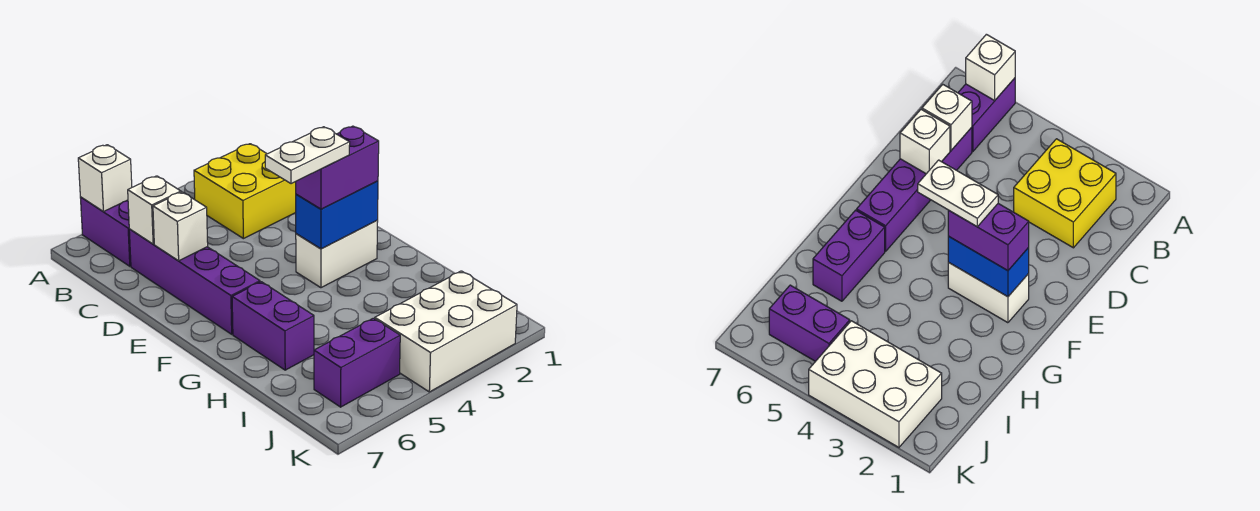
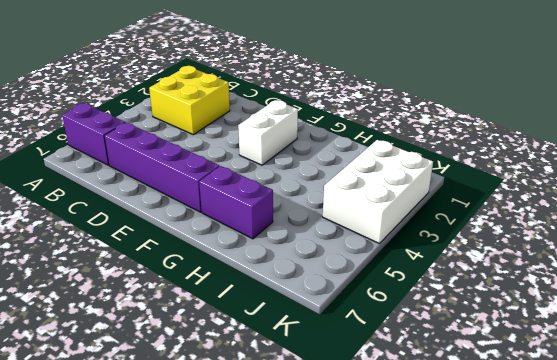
none -> purple brick J5:J6 level 1
none -> white brick A6 level 2
none -> white brick C6 level 2

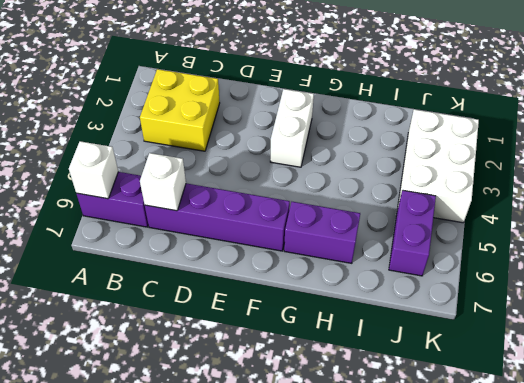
none -> white brick D6 level 2
none -> blue brick F2:F3 level 2
none -> purple brick F2:F3 level 3

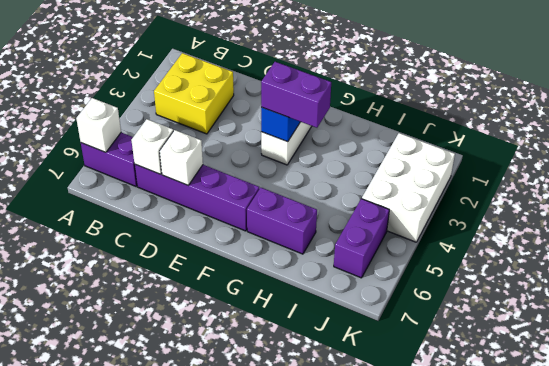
purple brick F3:G3 level 3 -> purple brick F2:F3 level 3
none -> white plate F3:F4 level 4

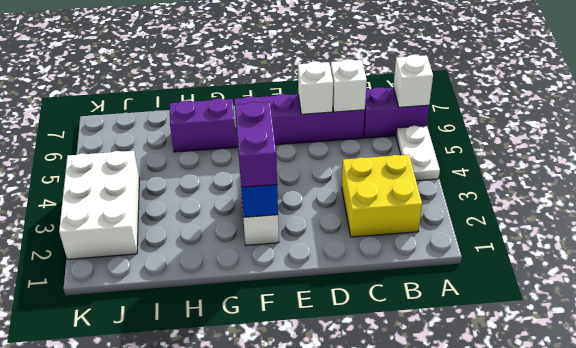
white plate A4:A5 level 1 -> white plate F3:F4 level 4
none -> purple brick J5:J6 level 1

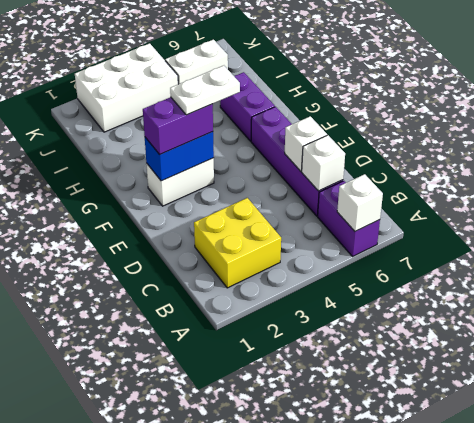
white brick J5:J6 level 1 -> purple brick J5:J6 level 1

